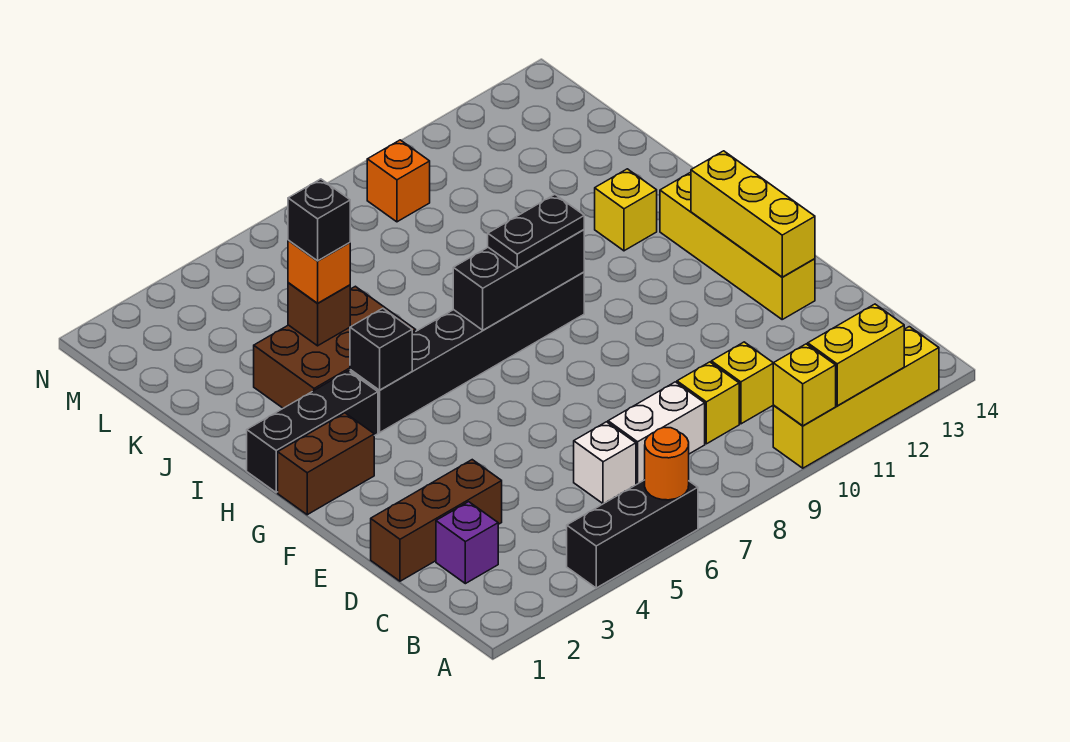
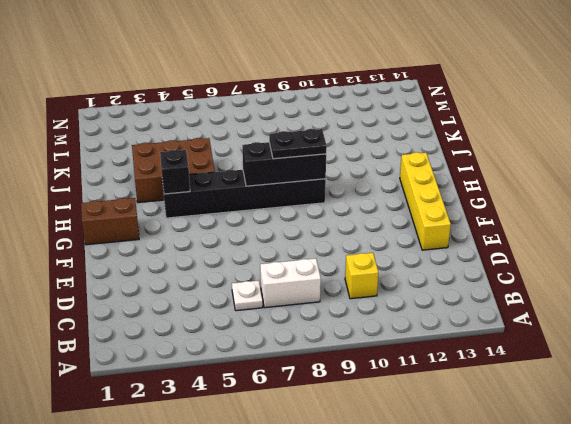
white plate C6 level 1 -> white brick C6 level 1
none -> black brick A4:A6 level 1
none -> yellow brick A10:A13 level 1
none -> purple brick C2 level 1

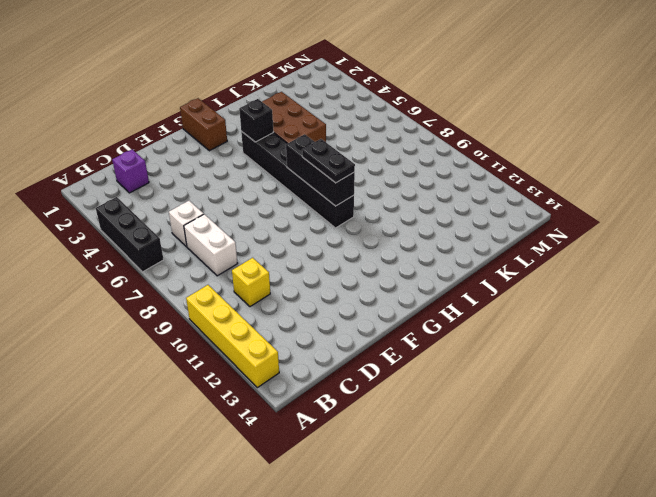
none -> yellow brick C9 level 1
none -> brown brick D1:D3 level 1
none -> yellow brick E13:H13 level 1

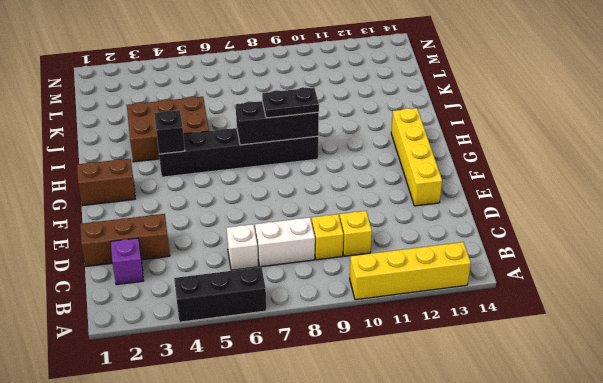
none -> black brick H1:H3 level 1
none -> yellow brick I12 level 1
none -> orange brick M9 level 1

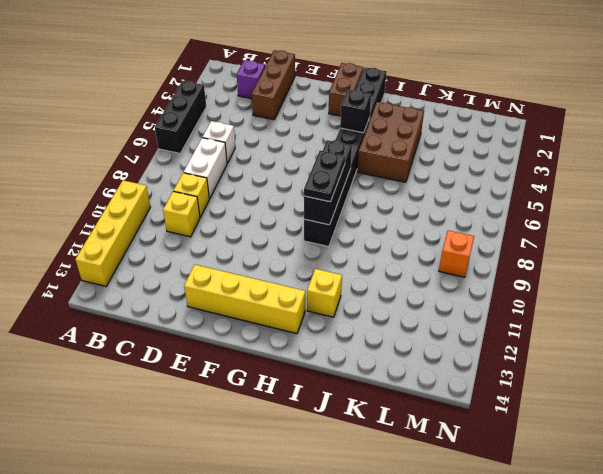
none -> orange round brick A6 level 2
none -> yellow brick A10 level 2
none -> yellow brick A11:A12 level 2

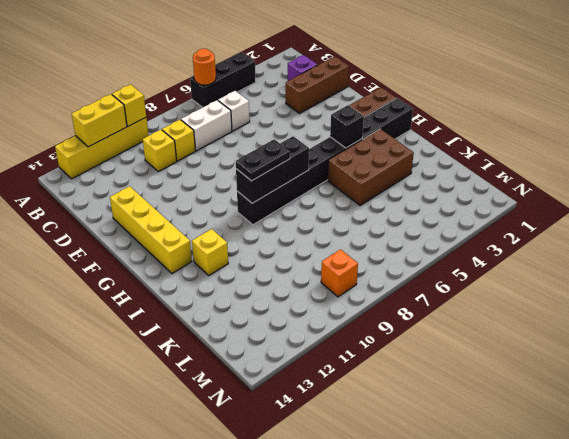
none -> yellow brick E13:G13 level 2
none -> brown brick J4 level 2
none -> orange brick J4 level 3

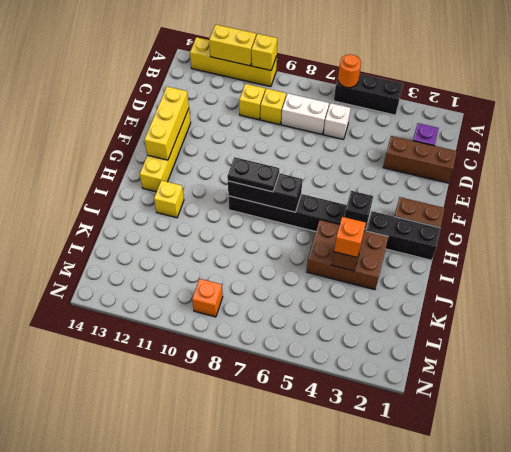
none -> black brick J4 level 4

